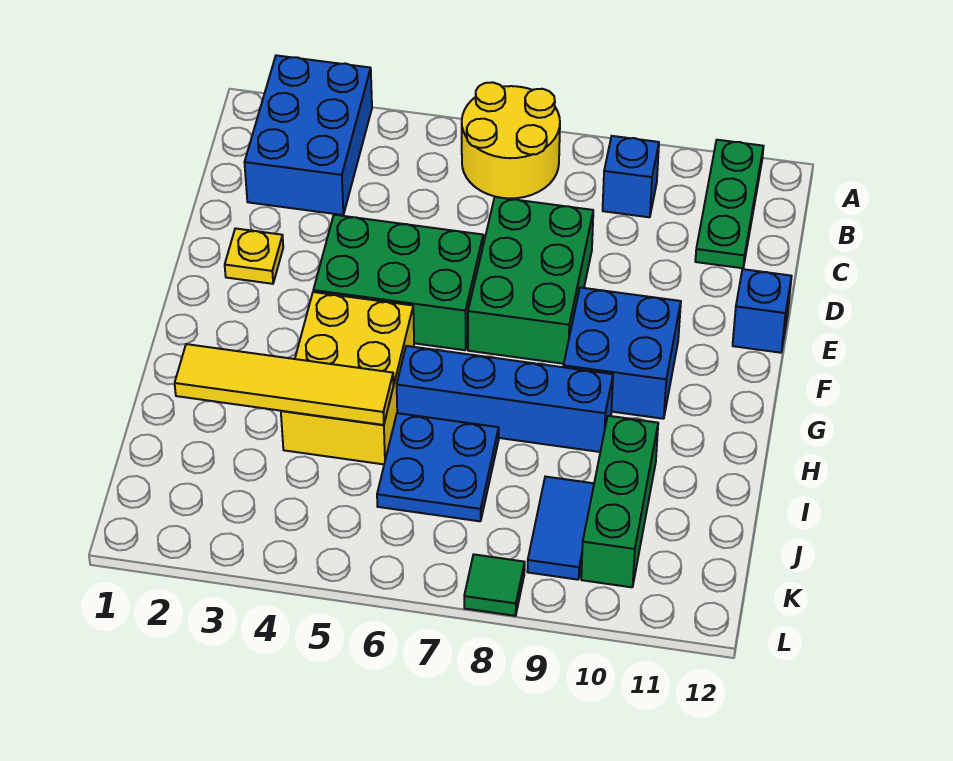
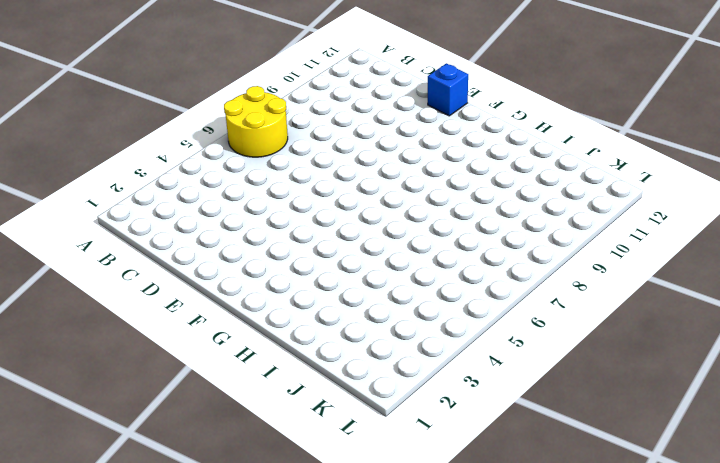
none -> blue brick A2:C3 level 1
none -> green plate A11:C11 level 1
none -> blue brick B9 level 1

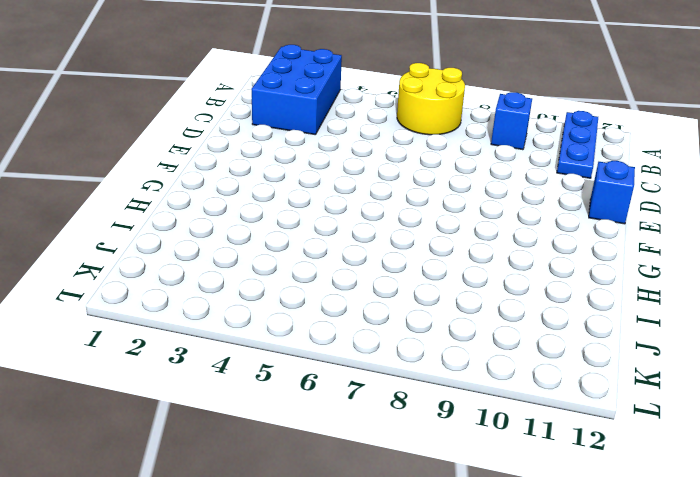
blue plate A11:C11 level 1 -> green plate A11:C11 level 1
none -> green brick D7:F8 level 1
none -> yellow plate E2 level 1
none -> green brick E4:F6 level 1

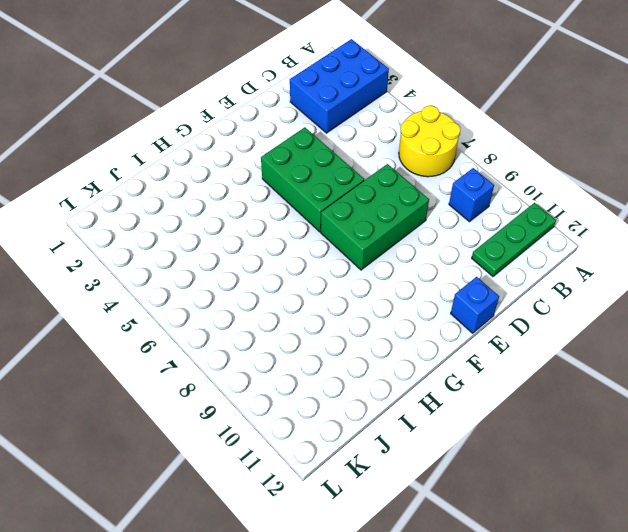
none -> yellow plate E2 level 1
none -> blue brick F9:G10 level 1
none -> yellow brick G4:I5 level 1

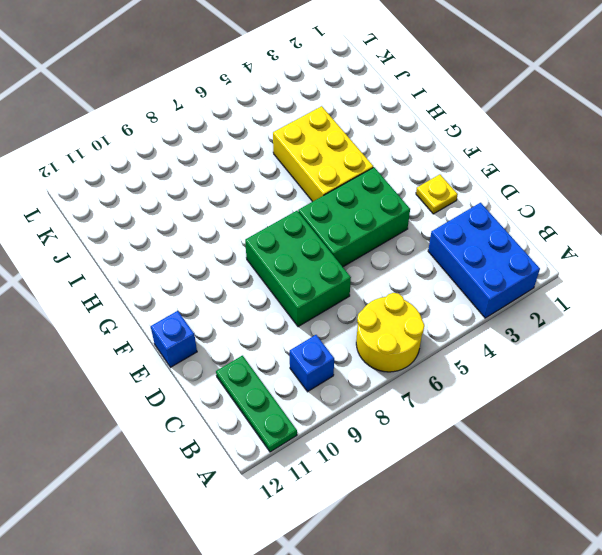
none -> blue brick F9:G10 level 1
none -> blue brick H6:H9 level 1
none -> blue plate I6:J7 level 1

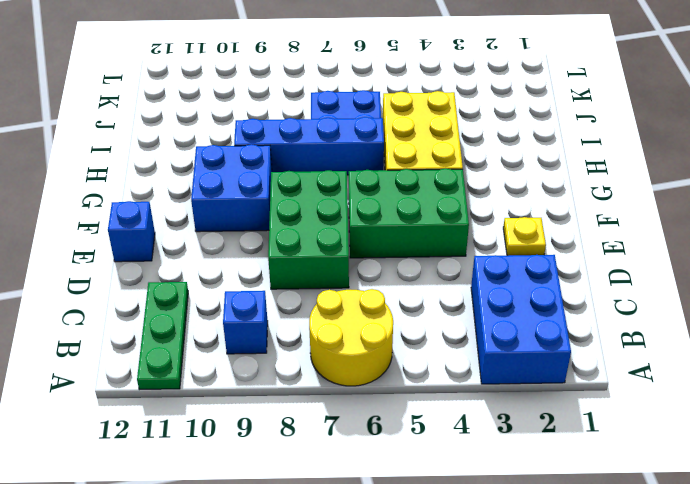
none -> green brick I10:K10 level 1
none -> blue tile J9:K9 level 1
none -> green tile L8 level 1

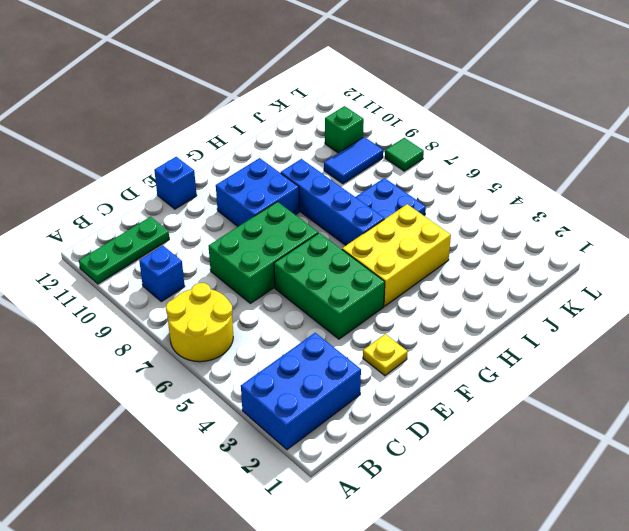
green brick K10 level 1 -> green brick I10:K10 level 1
none -> yellow tile I2:I5 level 2

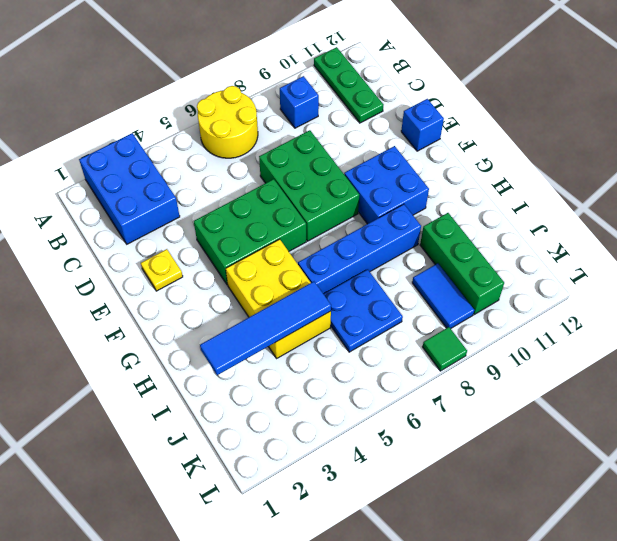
blue tile I2:I5 level 2 -> yellow tile I2:I5 level 2

